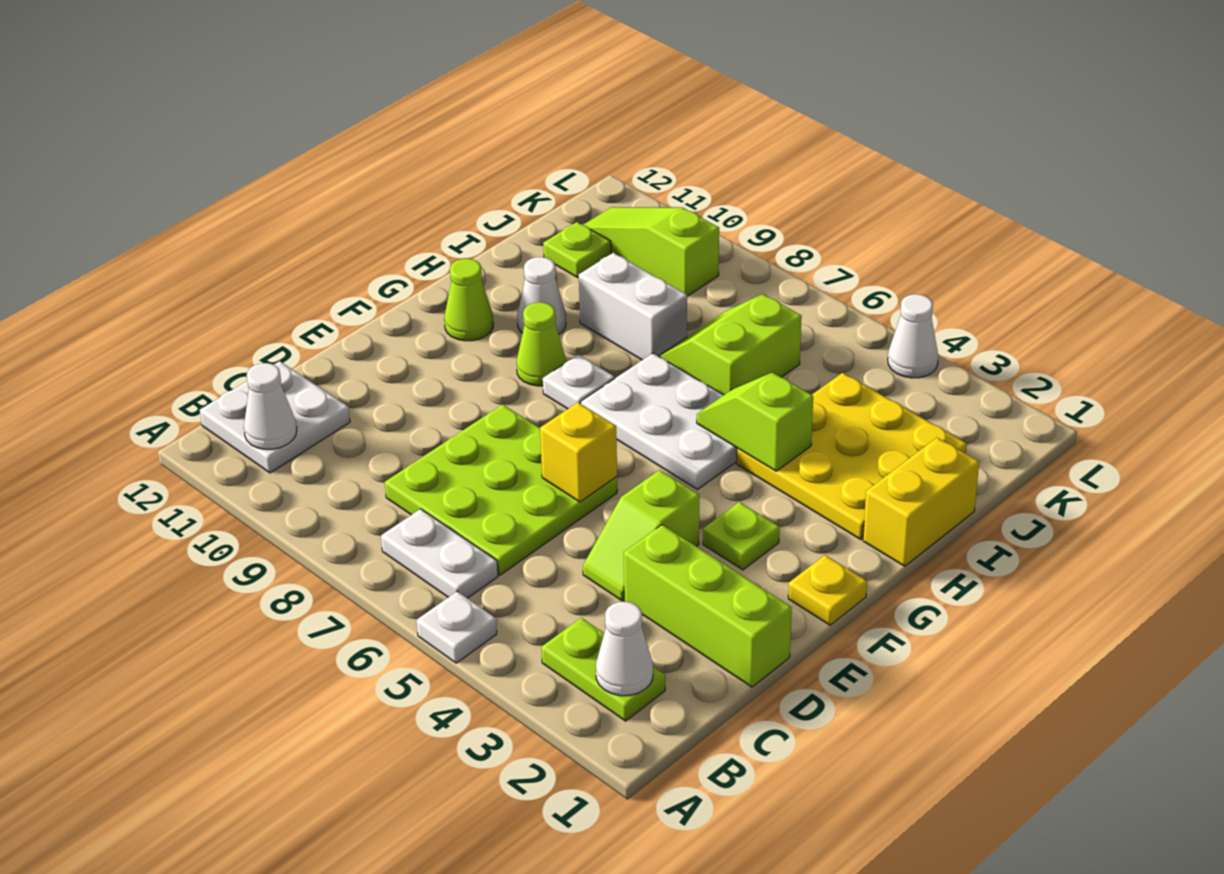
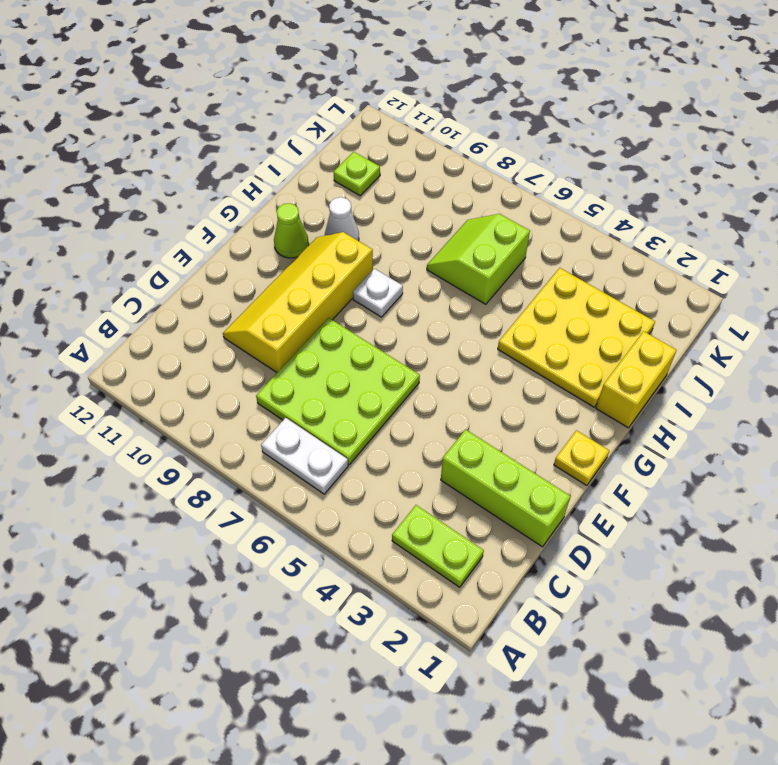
yellow slope D9:G10 level 1 top 9 -> lime cone G9 level 1
none -> white plate A5 level 1
none -> white plate B11:C12 level 1
none -> lime slope D4:E4 level 1 top E

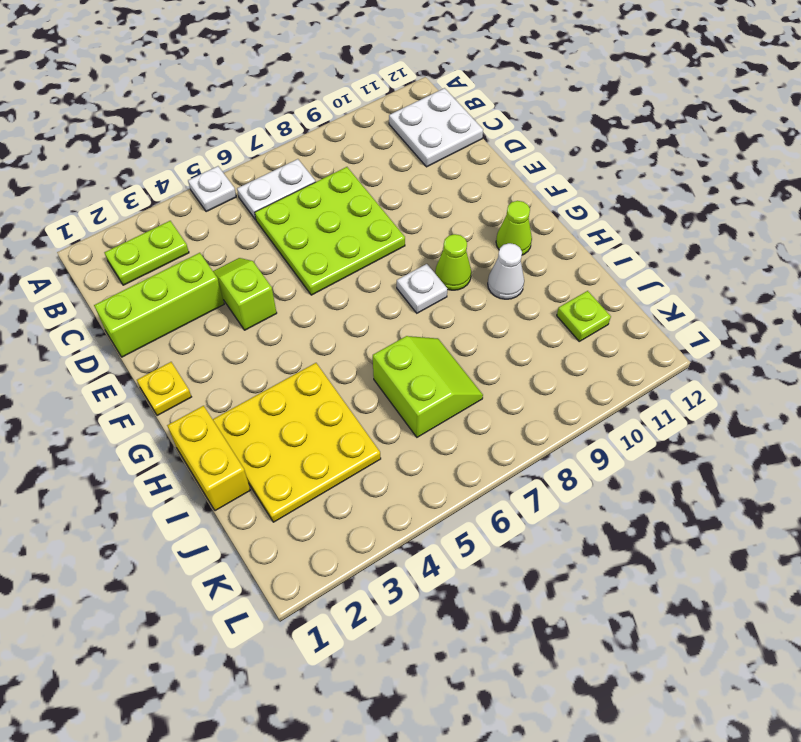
none -> lime plate F3 level 1
none -> white plate G5:H7 level 1
none -> white brick I8:I9 level 1

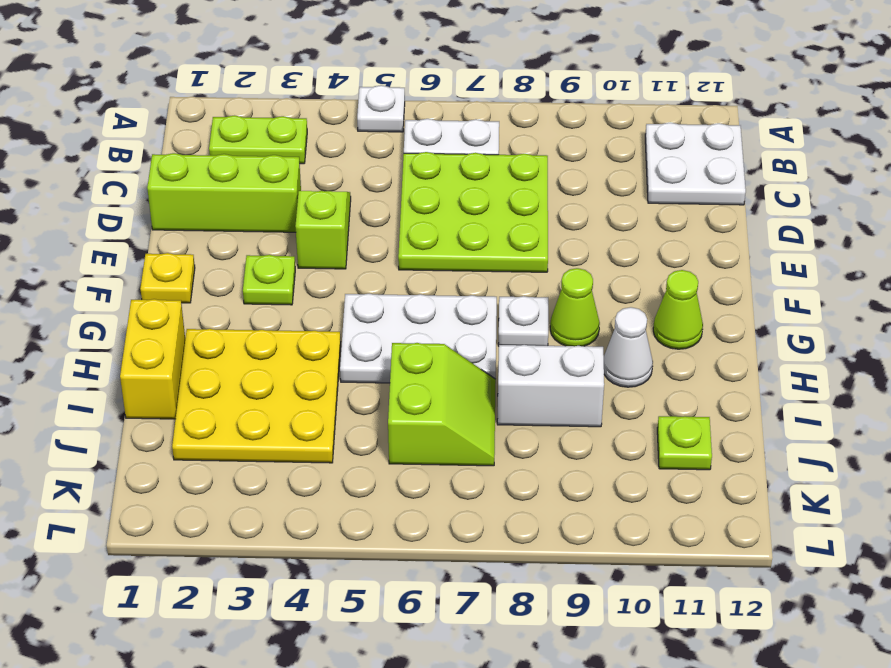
none -> lime slope K9:K11 level 1 top 9
none -> white cone L4 level 1
none -> white cone B2 level 2

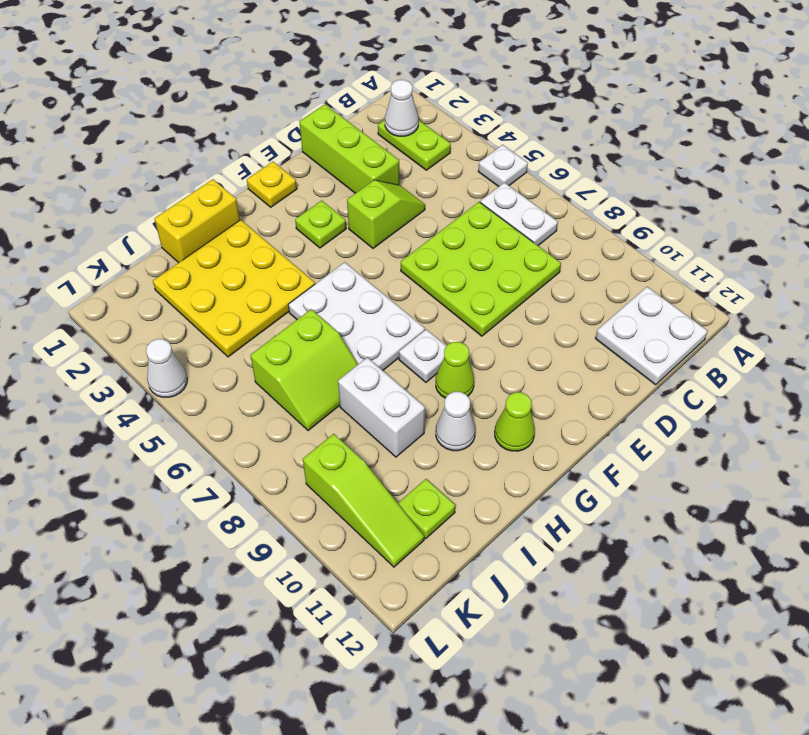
none -> white cone B11 level 2
none -> yellow brick E6 level 2
none -> lime slope H4:H5 level 2 top 4

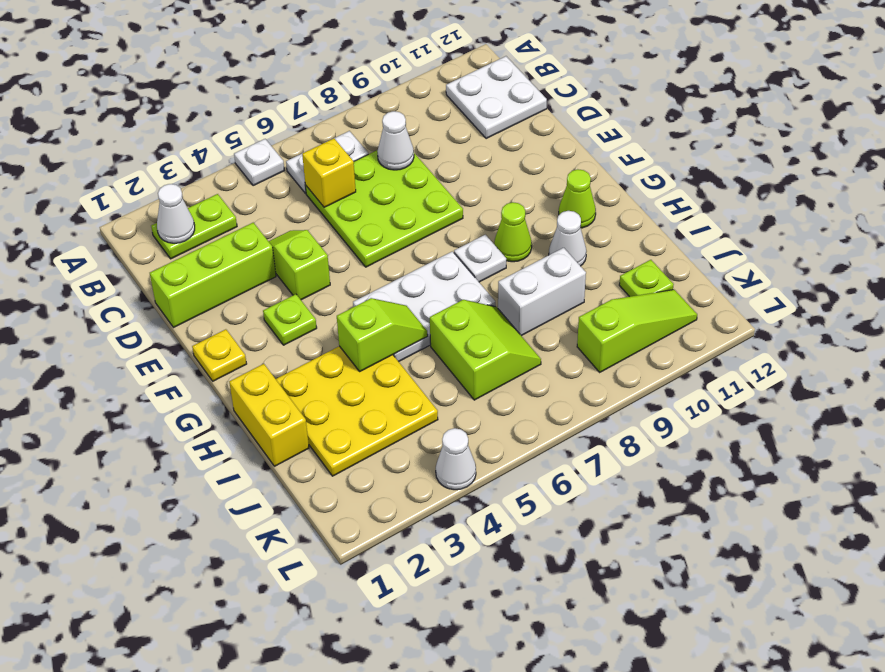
yellow brick C6 level 2 -> yellow brick E6 level 2
white cone C8 level 2 -> white cone B11 level 2

